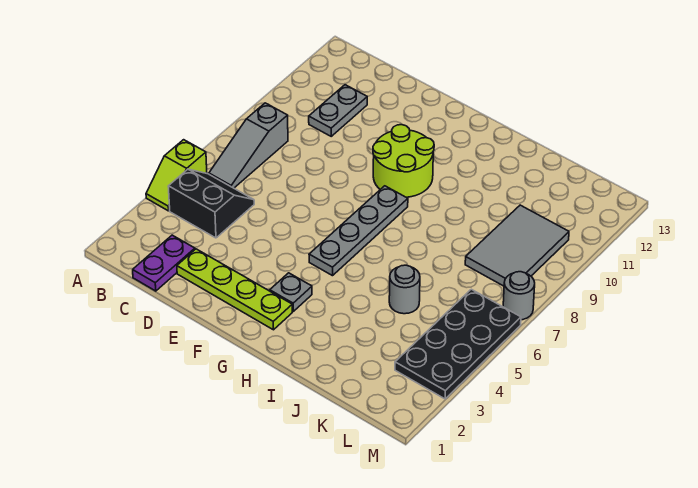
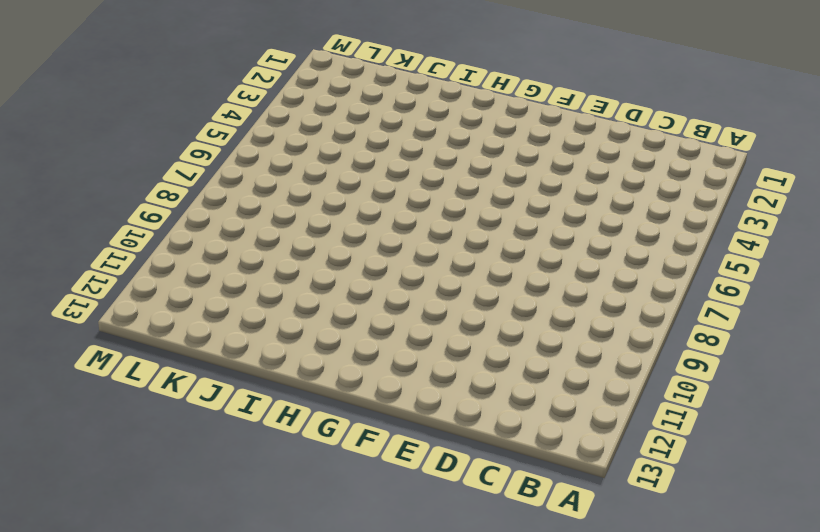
none -> lime slope A4:A5 level 1 top 5
none -> black slope B4:C5 level 1 top 4
none -> grey slope B6:B8 level 1 top 8

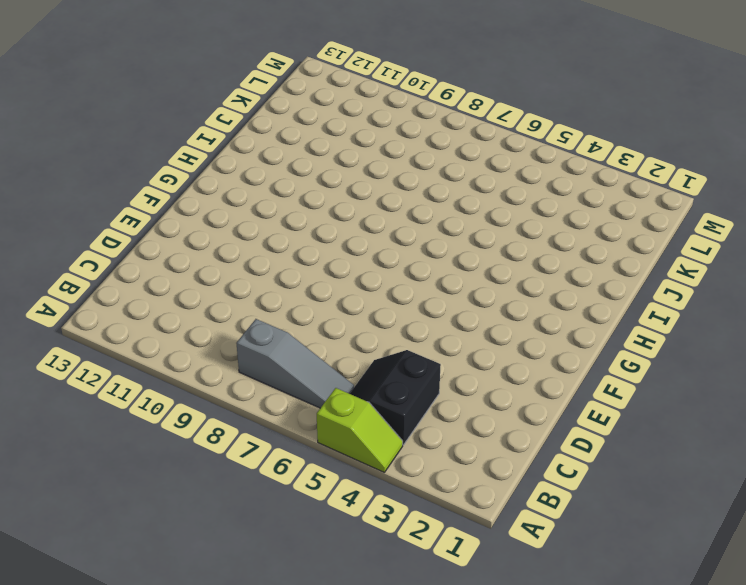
none -> purple plate C1:C2 level 1
none -> grey plate C10:C11 level 1
none -> lime plate D2:G2 level 1

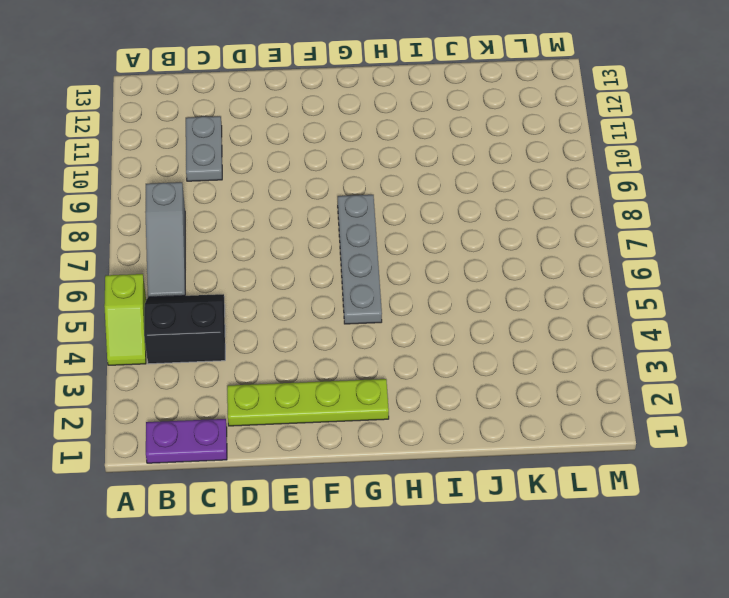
purple plate B1:C1 level 1 -> purple plate C1:C2 level 1
none -> lime round brick F9:G10 level 1
none -> grey plate G3 level 1
none -> grey round brick J5 level 1

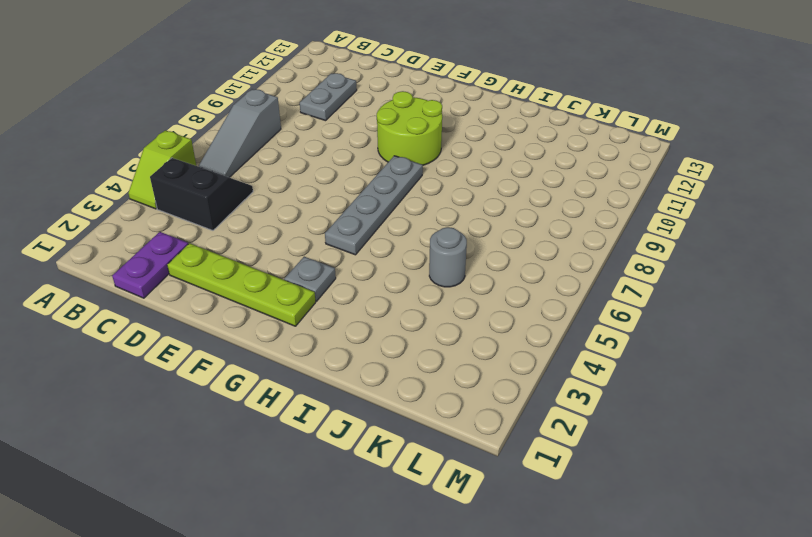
none -> grey tile K8:L10 level 1
none -> black plate L3:M6 level 1
none -> grey round brick M7 level 1

